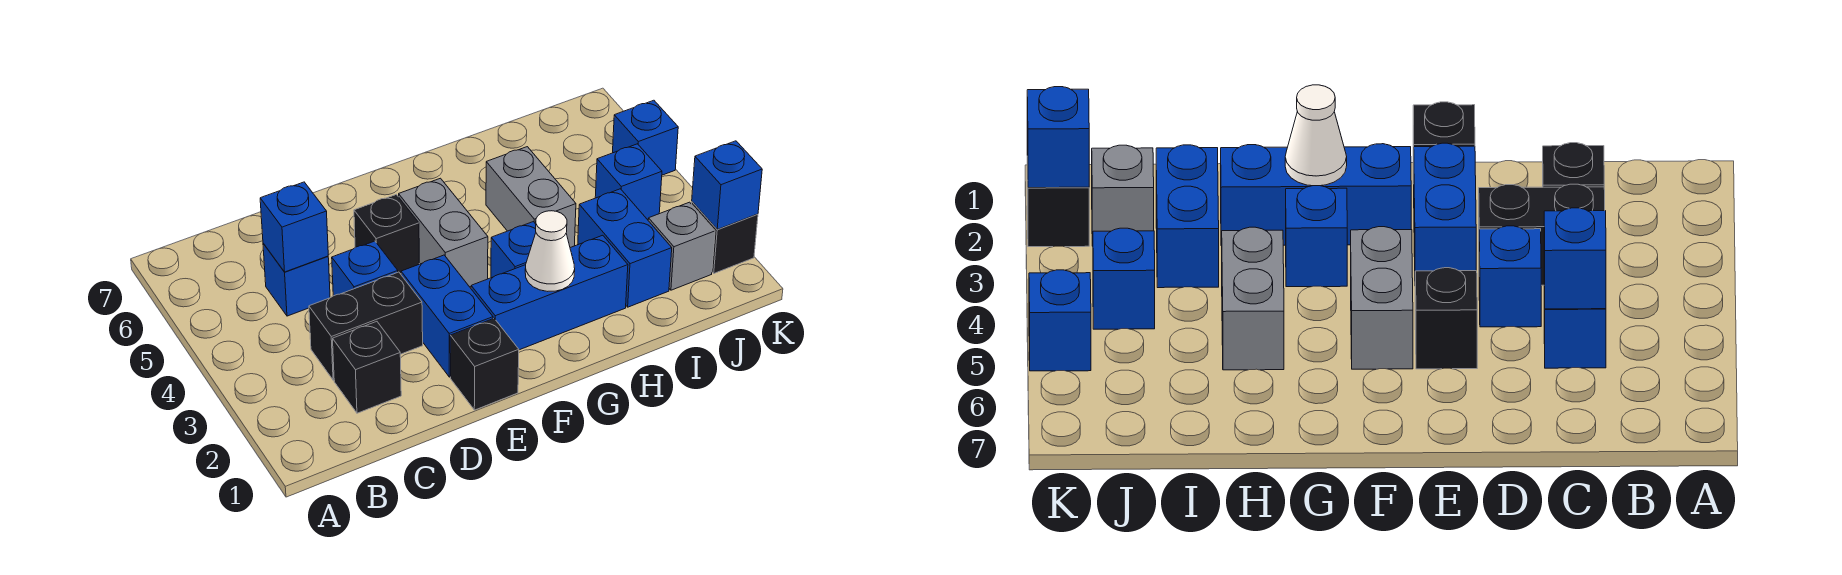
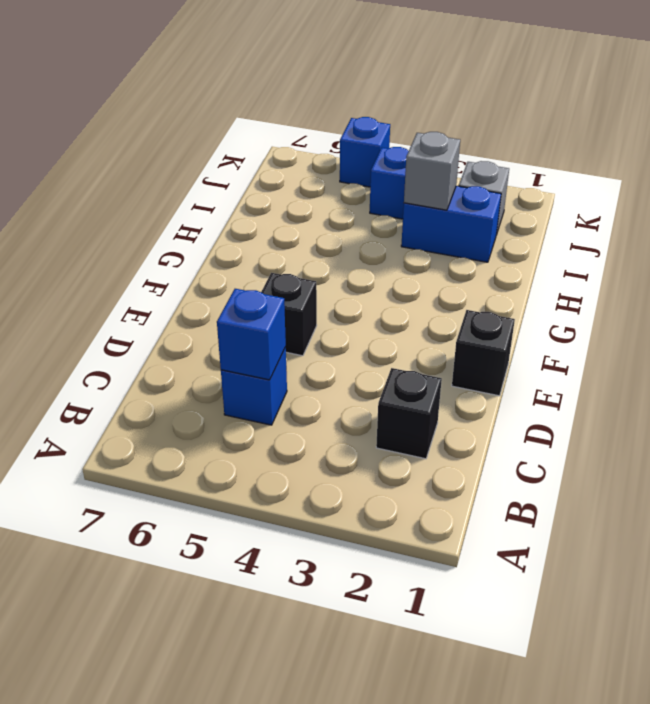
grey brick I3 level 2 -> none
none -> black brick C3:D3 level 1
none -> blue brick D4 level 1
none -> blue brick E2:E3 level 1

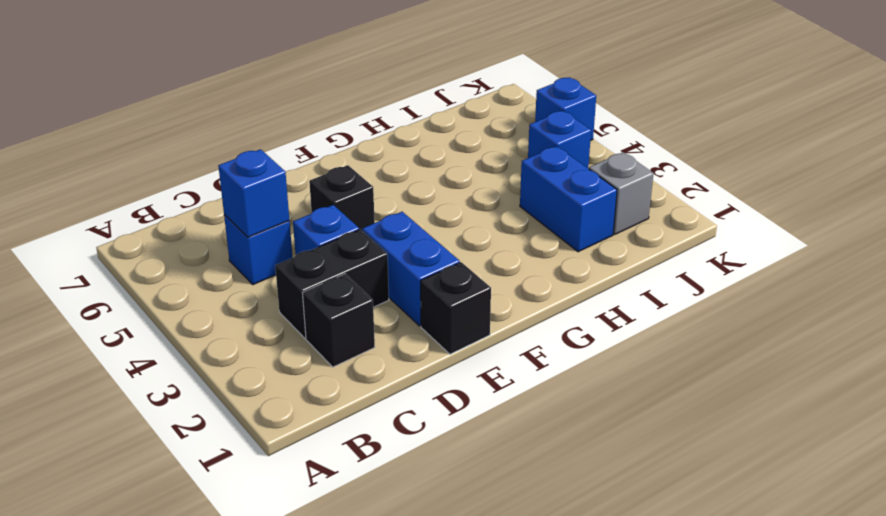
none -> blue brick F2:H2 level 1
none -> grey brick F4:F5 level 1
none -> blue brick G3 level 1

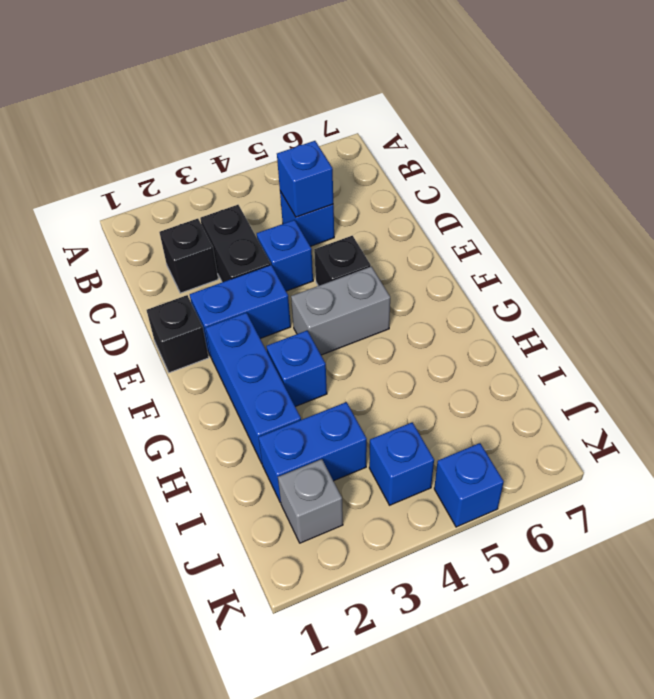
none -> grey brick H4:H5 level 1
none -> black brick K2 level 1
none -> white cone G2 level 2

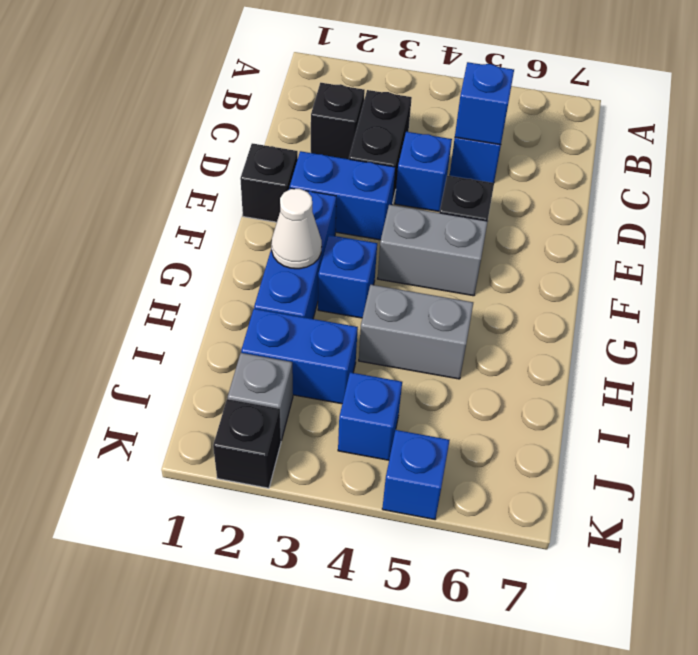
none -> blue brick K2 level 2

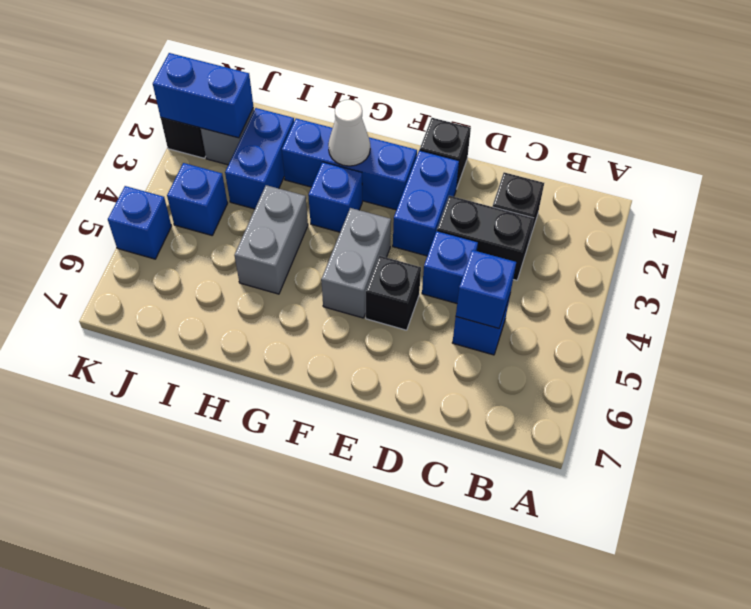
blue brick J2:K2 level 2 -> blue brick K2 level 2

